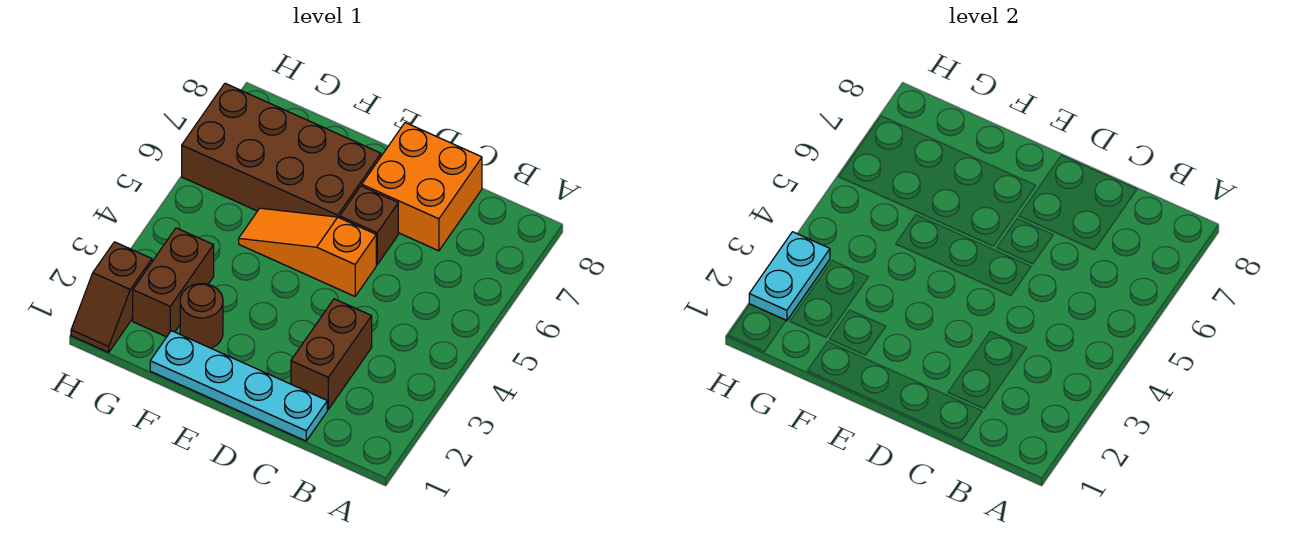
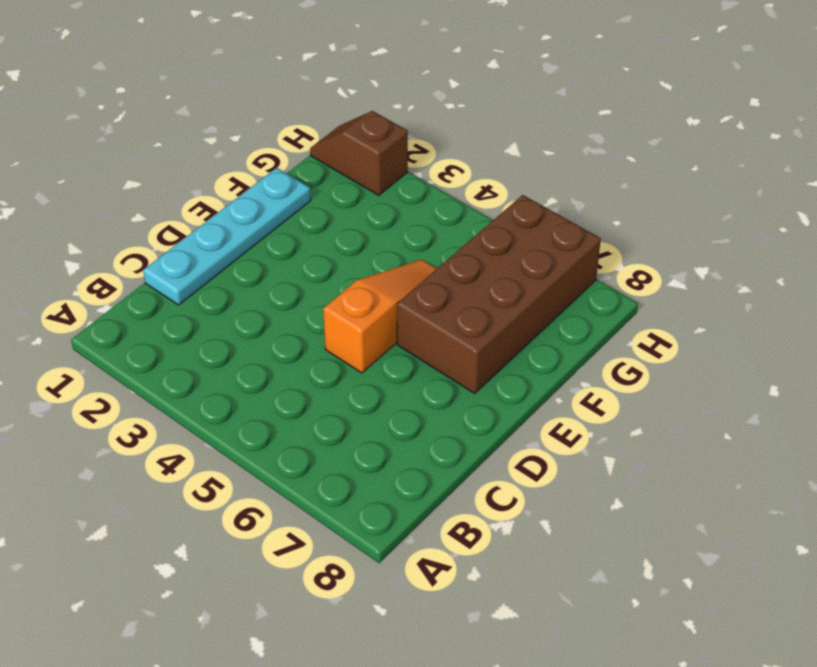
none -> brown brick C2:C3 level 1
none -> orange brick C7:D8 level 1

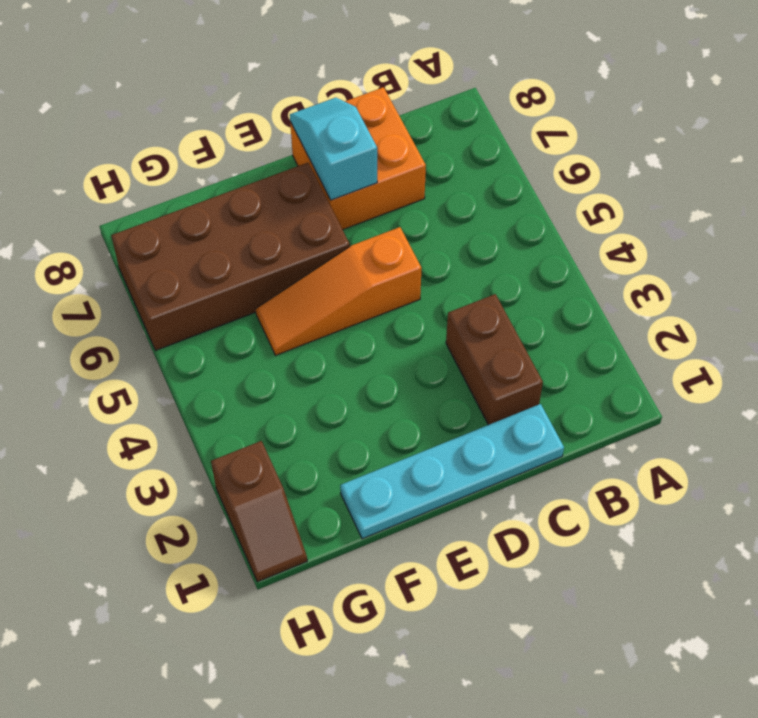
cyan slope D7:D8 level 2 top 7 -> none
none -> brown brick D6 level 1
none -> brown round brick F2 level 1

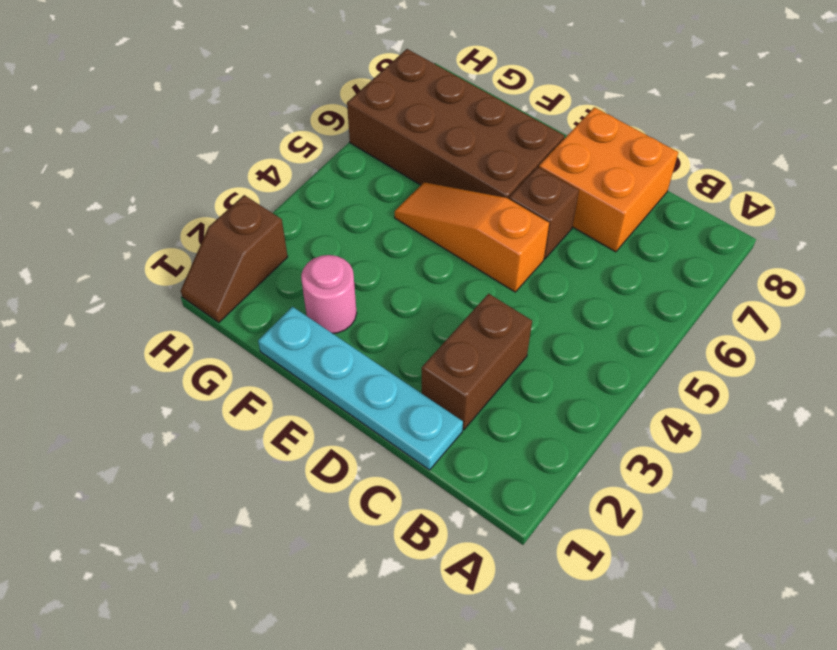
pink round brick F2 level 1 -> brown round brick F2 level 1
none -> brown brick G2:G3 level 1
none -> cyan plate H2:H3 level 2

